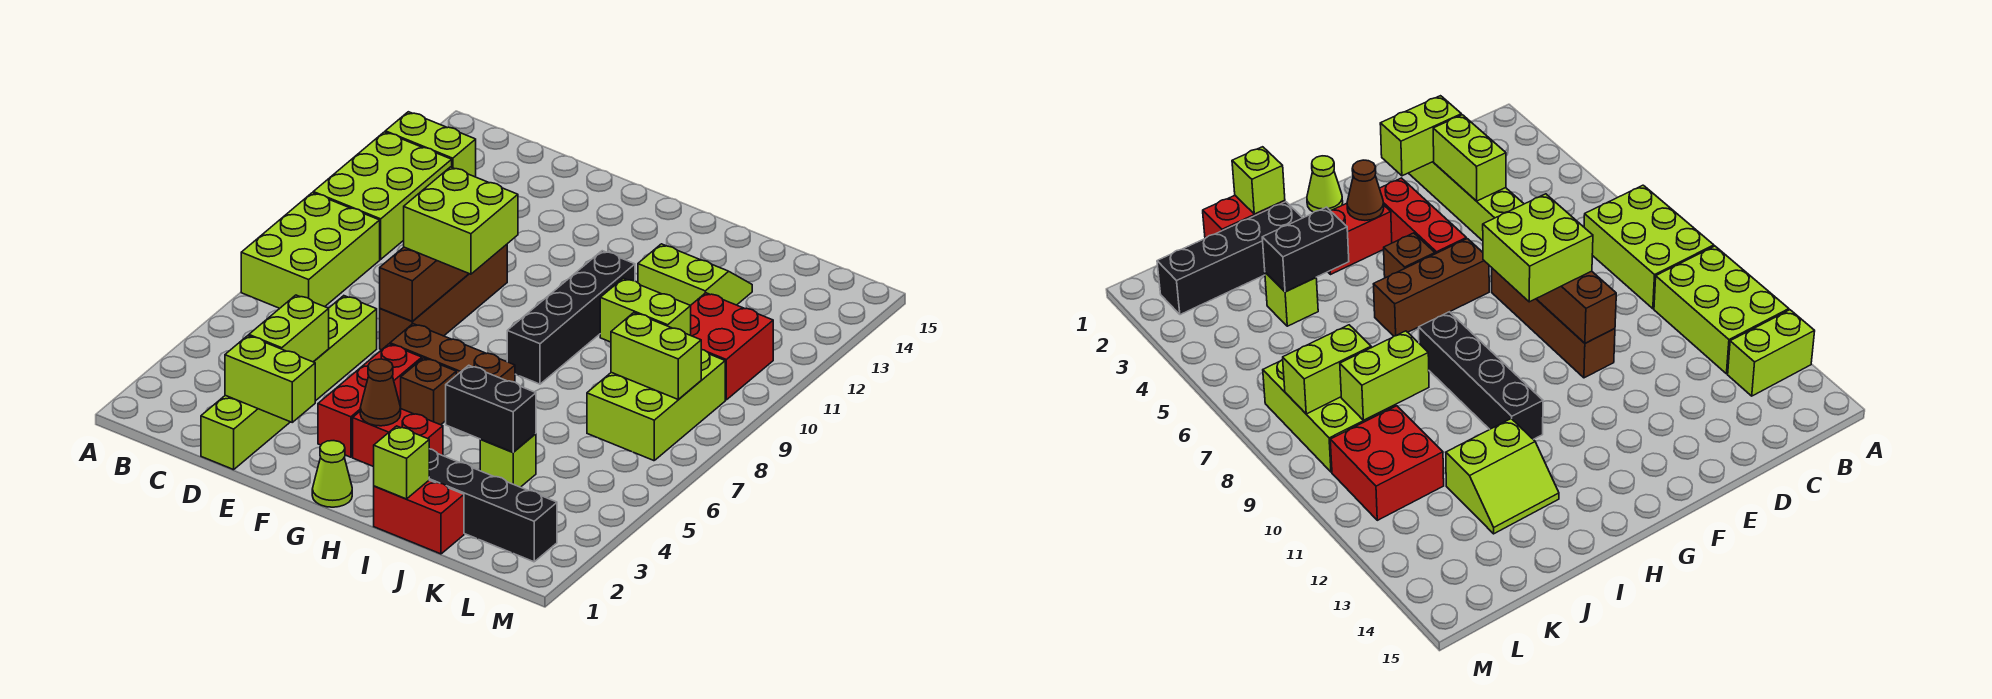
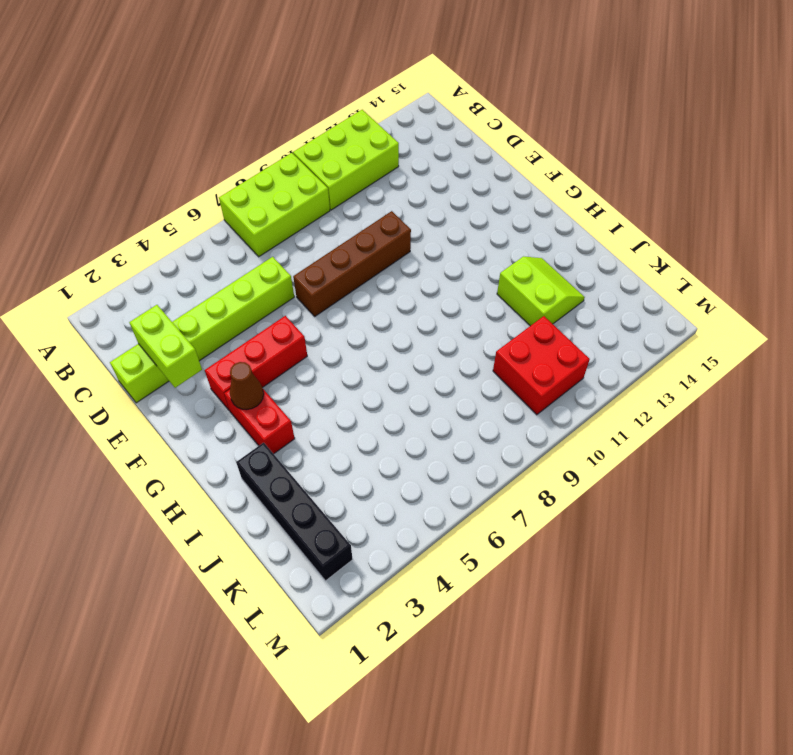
none -> lime brick A13:B13 level 1
none -> brown brick F6:H6 level 1
none -> lime cone G1 level 1

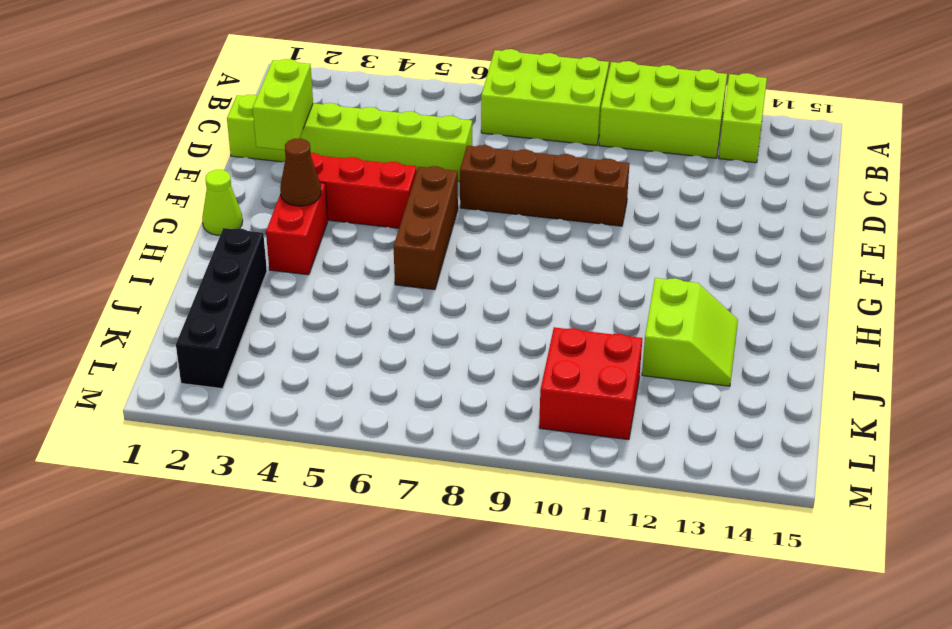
none -> brown brick G5 level 1
none -> black brick H8:H11 level 1
none -> red brick I1:J1 level 1

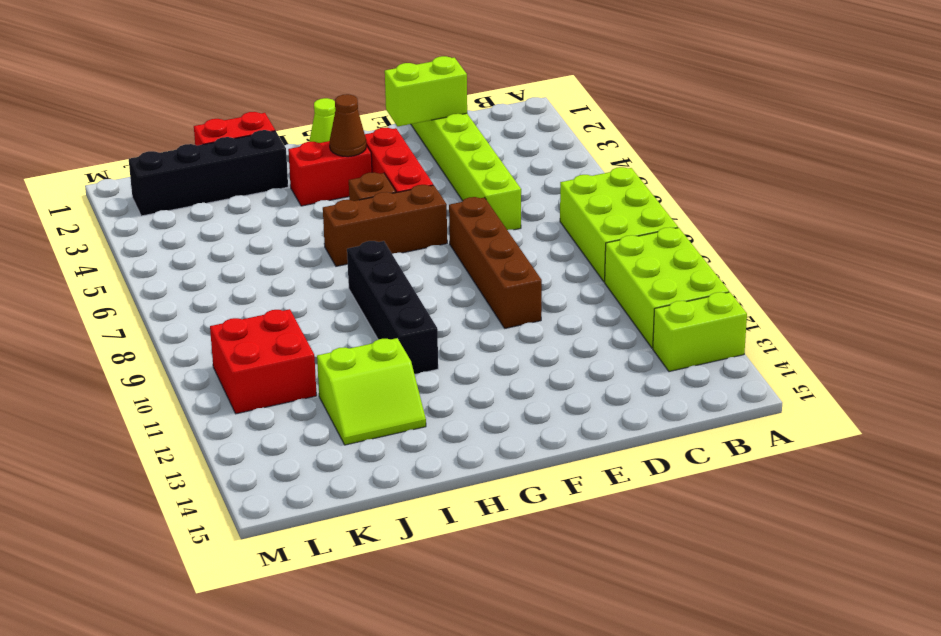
none -> lime brick J4 level 1
none -> lime brick K7:L9 level 1
none -> lime brick D3:D4 level 2

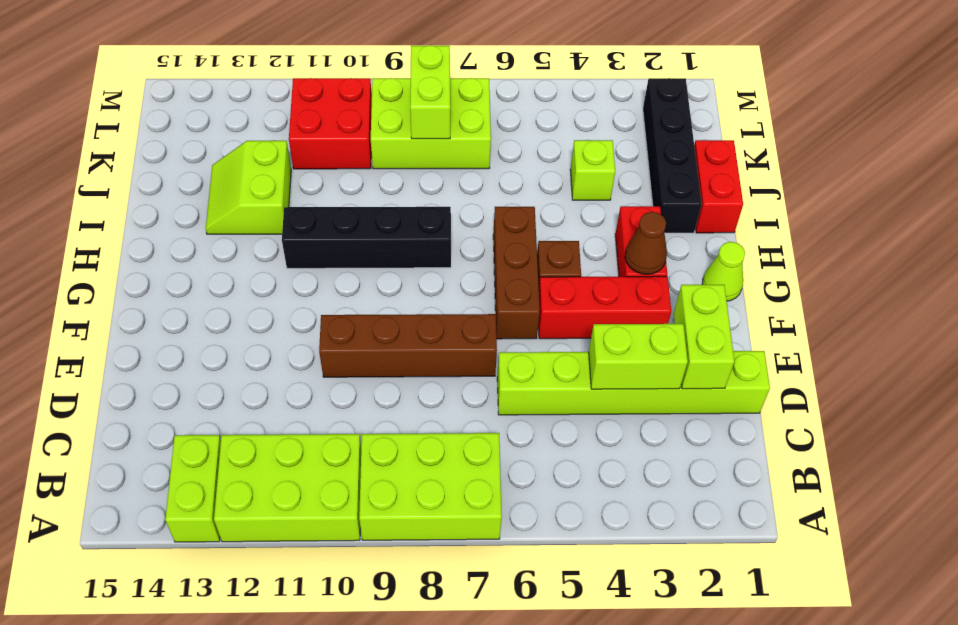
none -> brown brick E7:E10 level 2
none -> lime brick I1 level 2
none -> black brick I4:J4 level 2

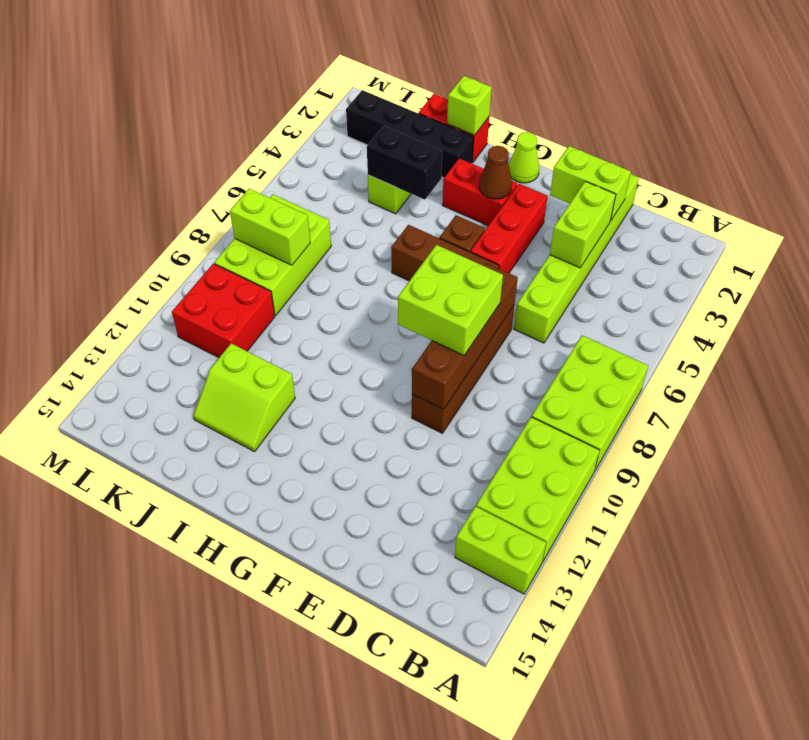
none -> black brick H8:H11 level 1
none -> lime brick J9:K9 level 2

